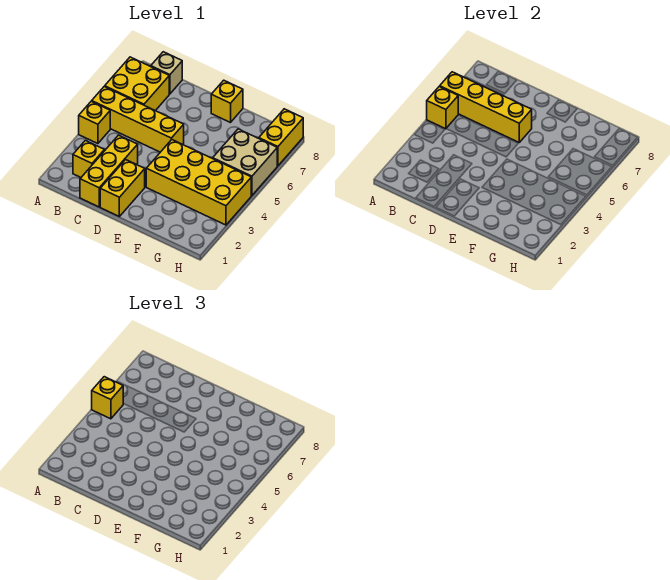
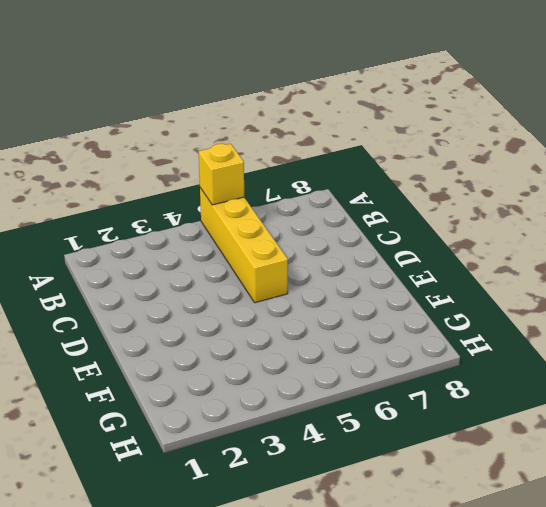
none -> yellow brick A4 level 1
none -> yellow brick A6:B7 level 1
none -> yellow brick B2 level 1

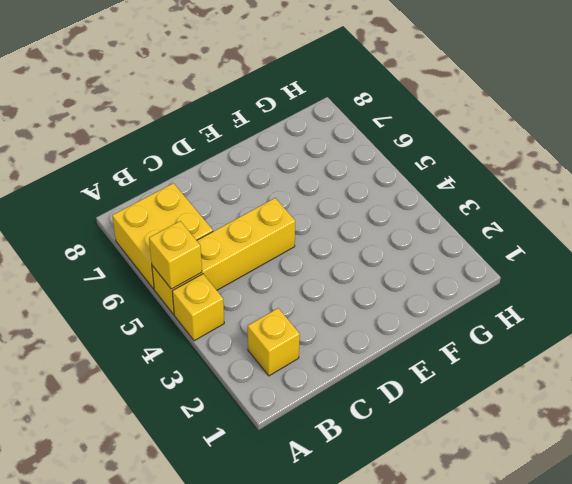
none -> tan brick B8 level 1
none -> yellow brick C1:C3 level 1
none -> yellow brick D1:D2 level 1

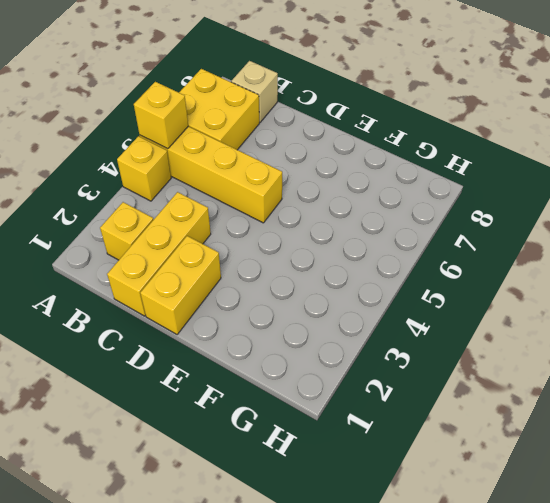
none -> yellow brick E3:H4 level 1
none -> yellow brick E8 level 1
none -> tan brick G5:H6 level 1

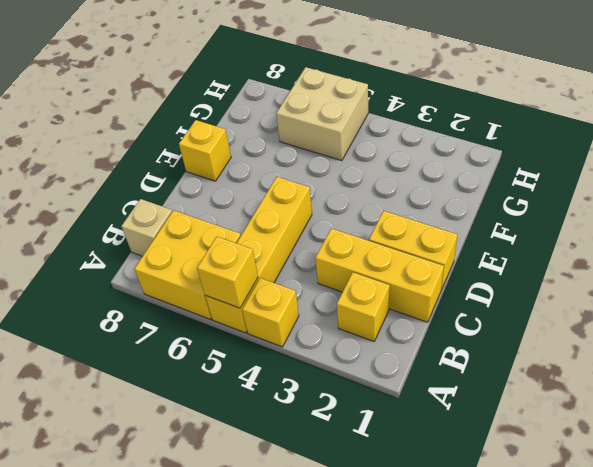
none -> yellow brick E3:H4 level 1
none -> yellow brick H7:H8 level 1
none -> yellow brick A6:D6 level 2

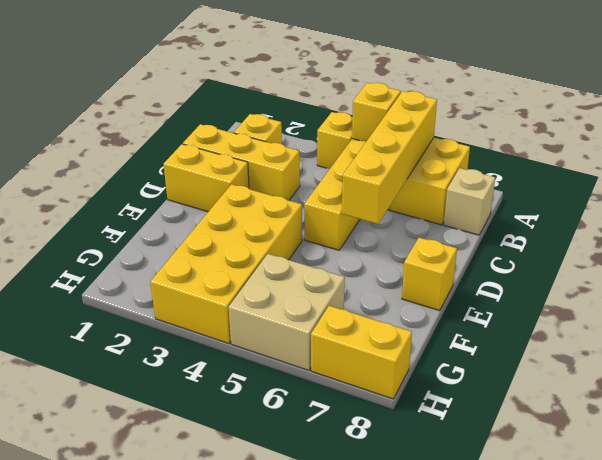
none -> yellow brick A5 level 3

